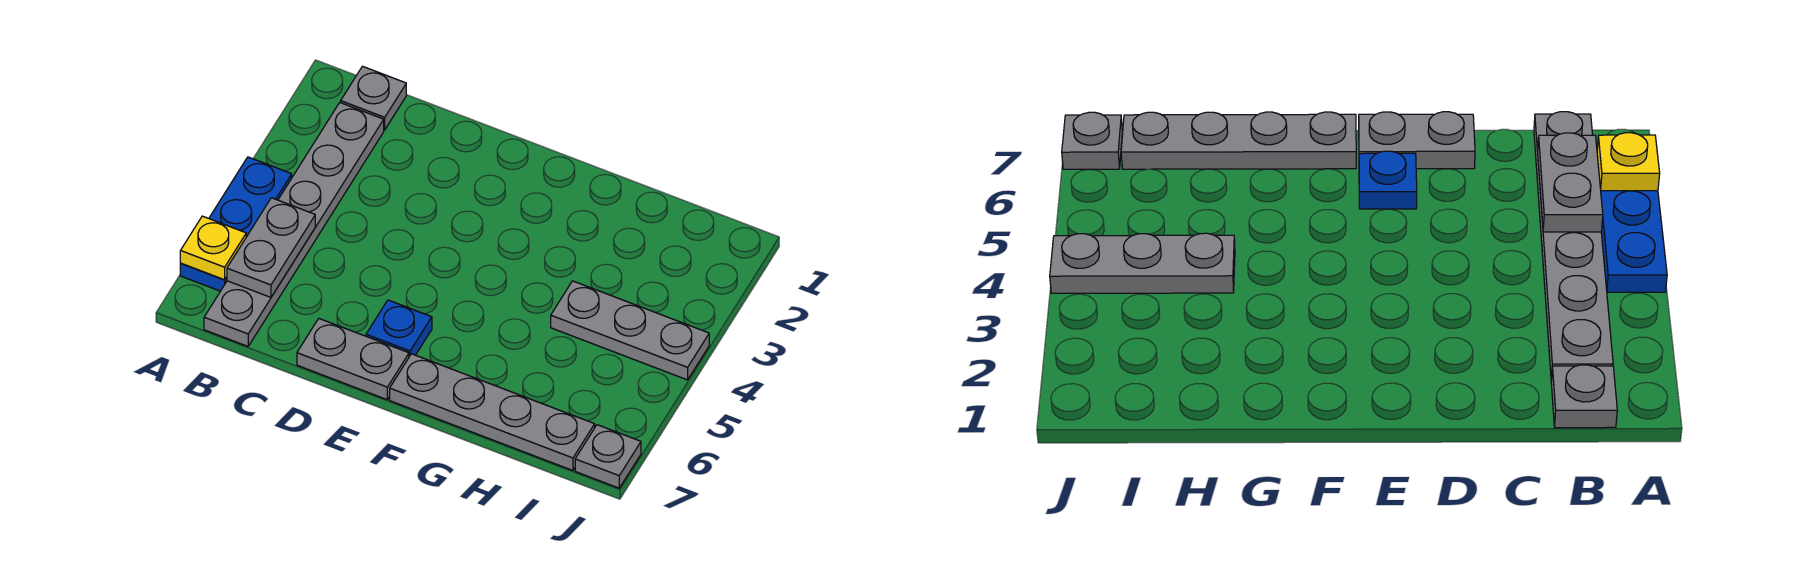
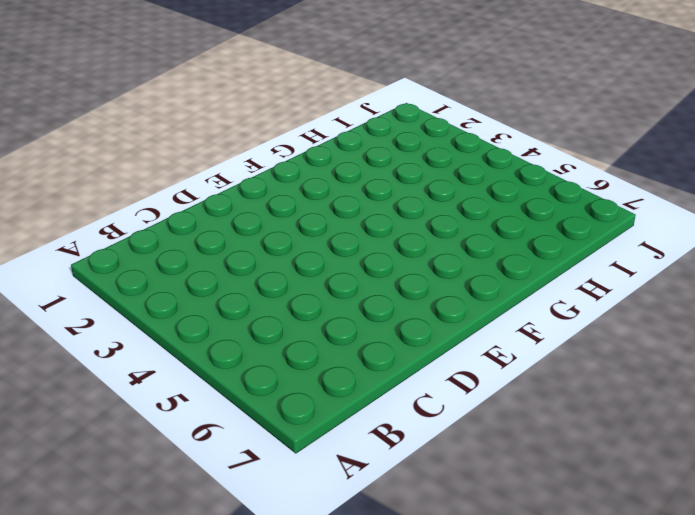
none -> blue plate A4:A6 level 1
none -> grey plate B1 level 1

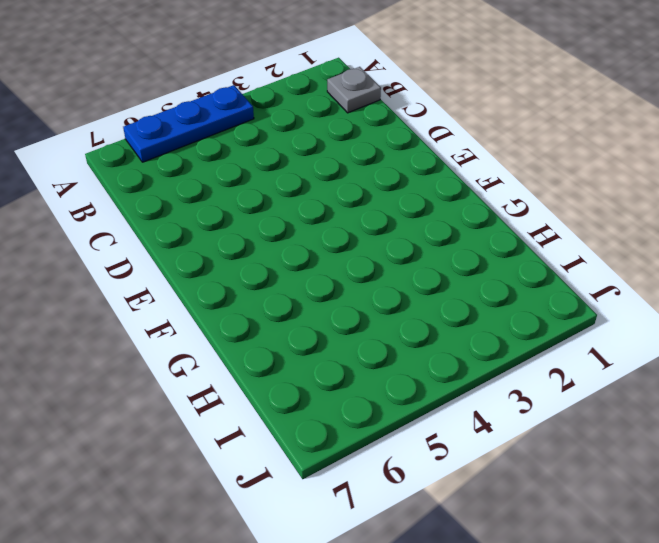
none -> grey plate B2:B7 level 1
none -> grey plate D7:E7 level 1

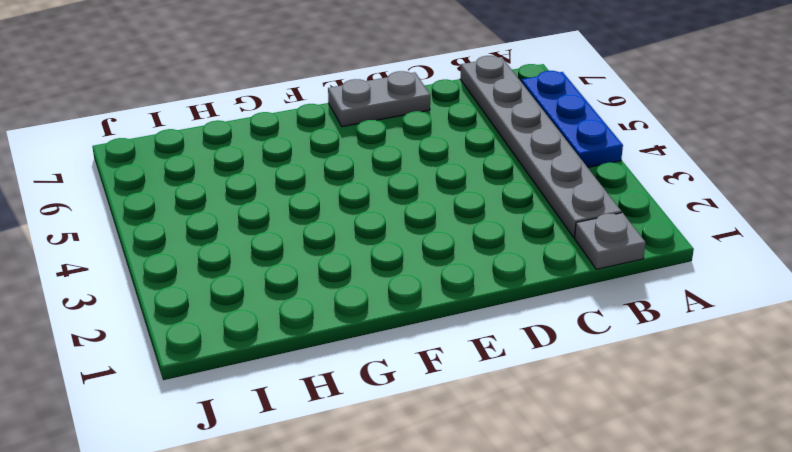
none -> blue plate E6 level 1
none -> grey plate F7:I7 level 1

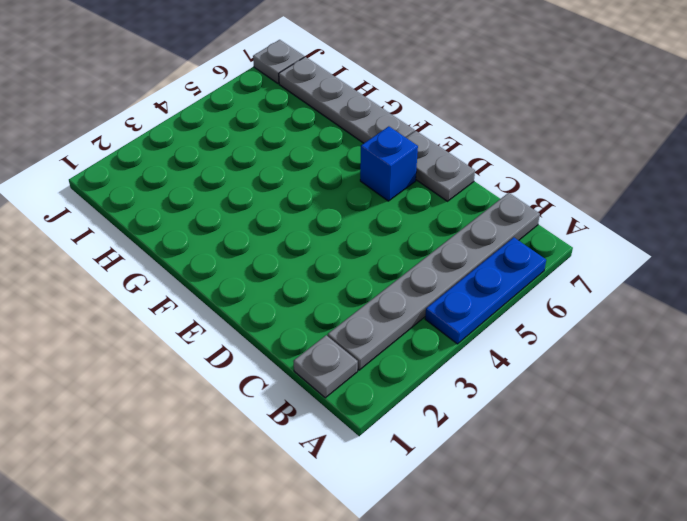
blue brick E6 level 1 -> blue plate E6 level 1
none -> grey plate H4:J4 level 1
none -> yellow plate A6 level 2

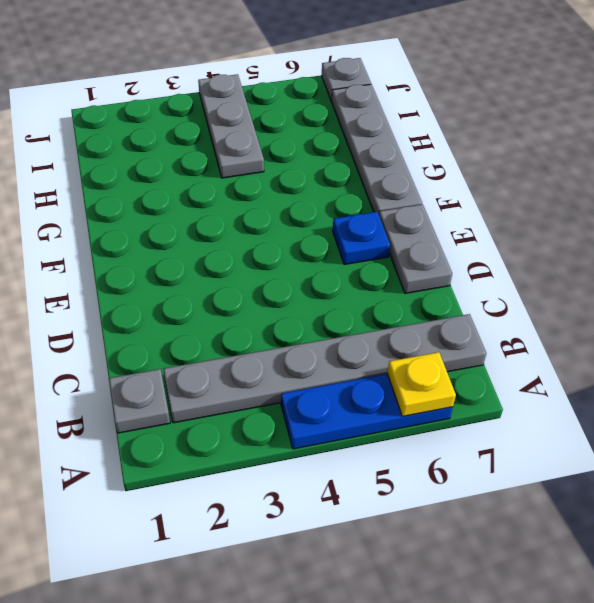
none -> grey plate B5:B6 level 2

